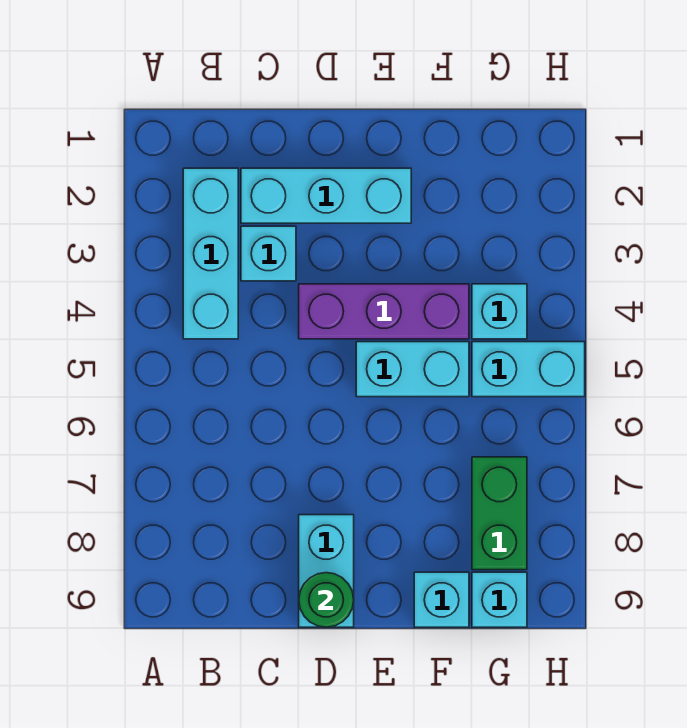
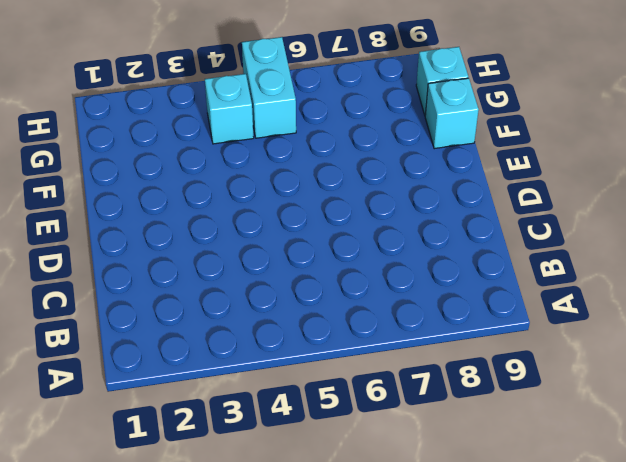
none -> cyan brick B2:B4 level 1
none -> cyan brick C2:E2 level 1
none -> cyan brick C3 level 1

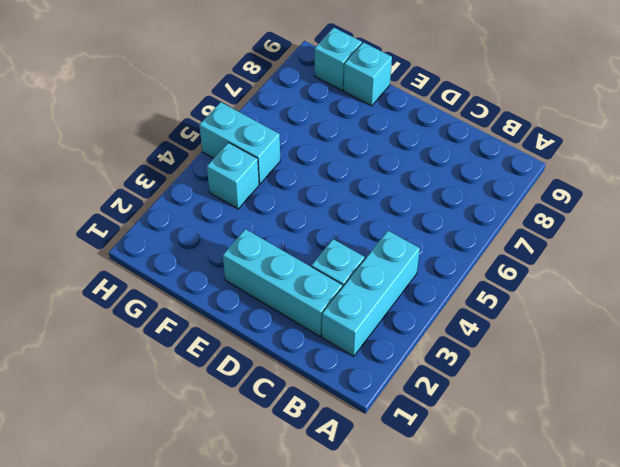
none -> purple brick D4:F4 level 1
none -> cyan brick D8:D9 level 1
none -> cyan brick E5:F5 level 1

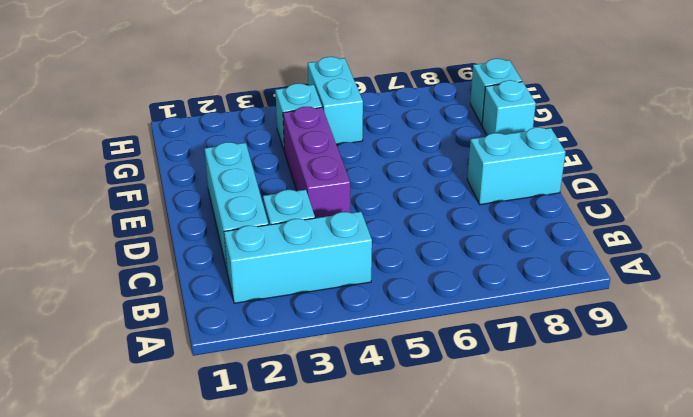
none -> cyan brick E5:F5 level 1
none -> green brick G7:G8 level 1
none -> green round brick D9 level 2

